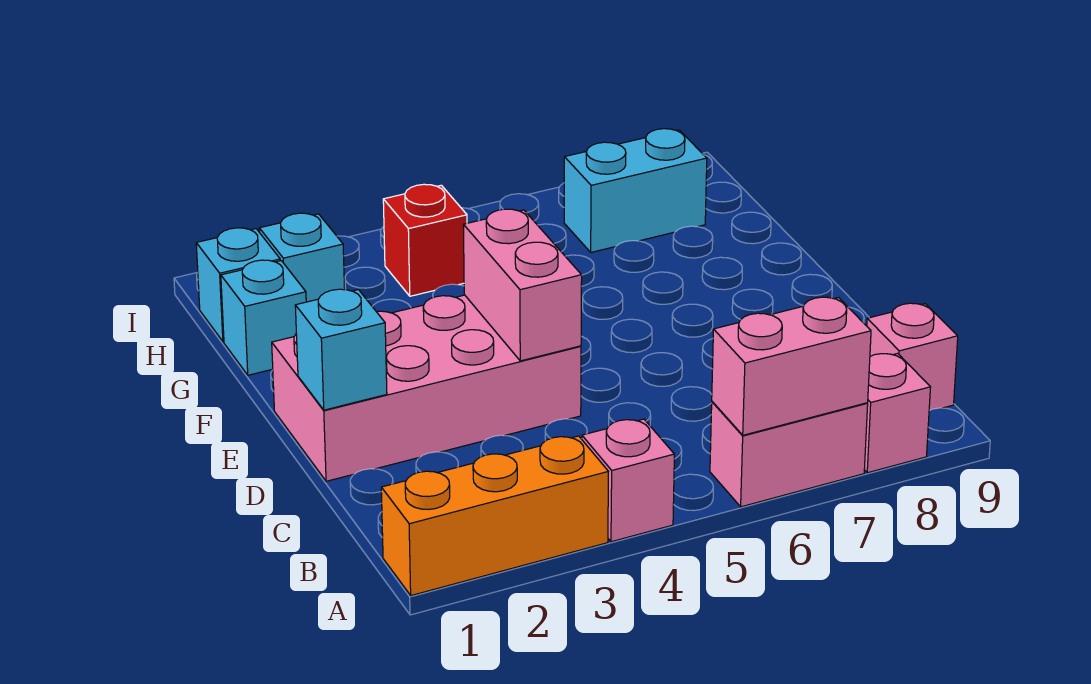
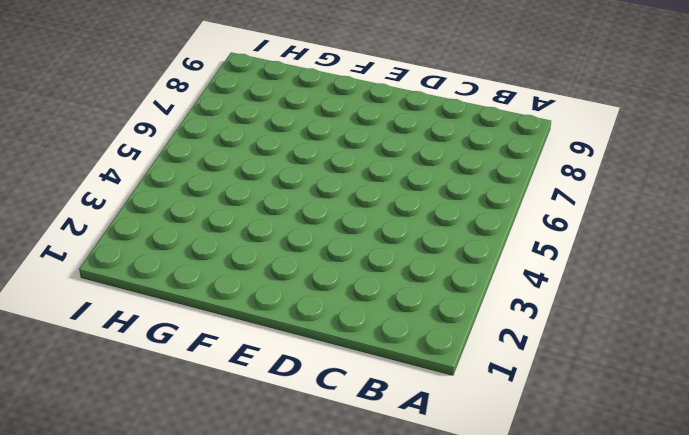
none -> orange brick A1:A3 level 1
none -> pink brick A4 level 1
none -> pink brick A6:A7 level 1

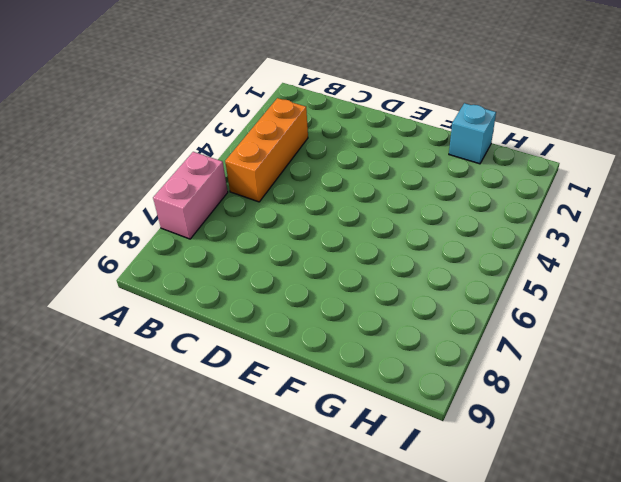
orange brick B3:B5 level 1 -> orange brick A1:A3 level 1
none -> pink brick A4 level 1
none -> pink brick A8 level 1
none -> pink brick B9 level 1

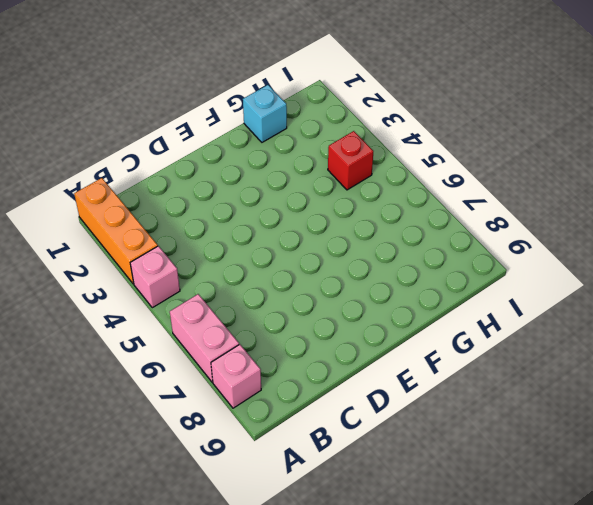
none -> pink brick B9 level 1
none -> pink brick D1:E4 level 1
none -> cyan brick H1 level 1

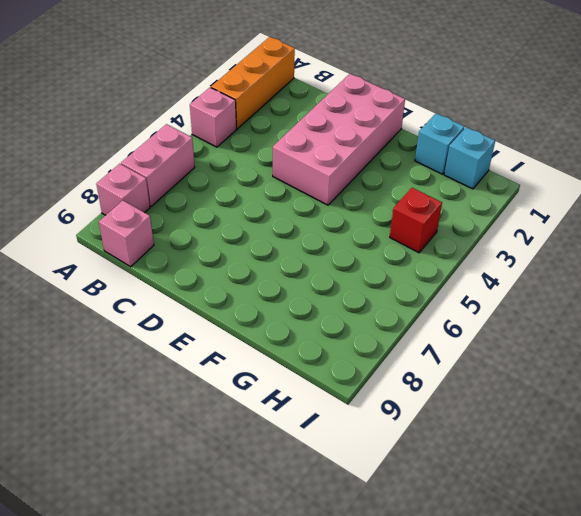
none -> cyan brick H2 level 1
none -> cyan brick H7:H8 level 1
none -> pink brick A6:A7 level 2

